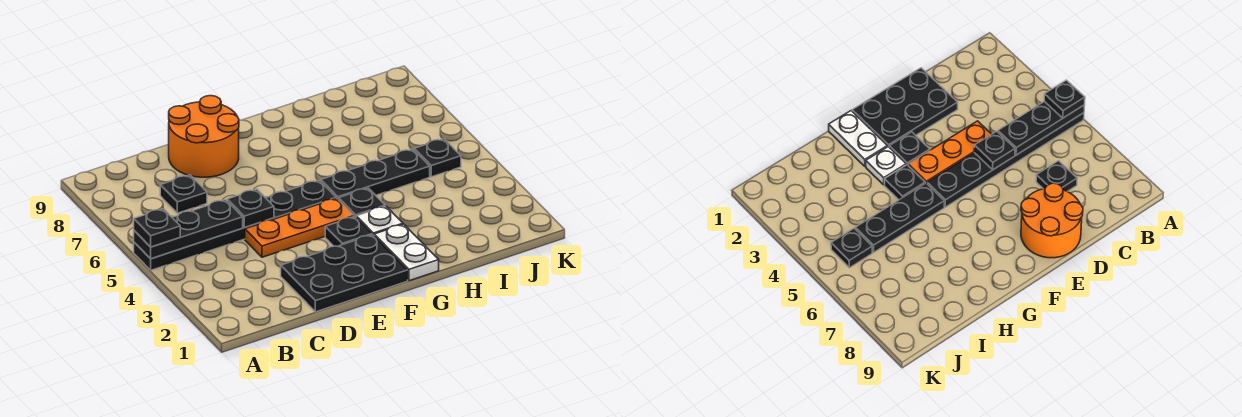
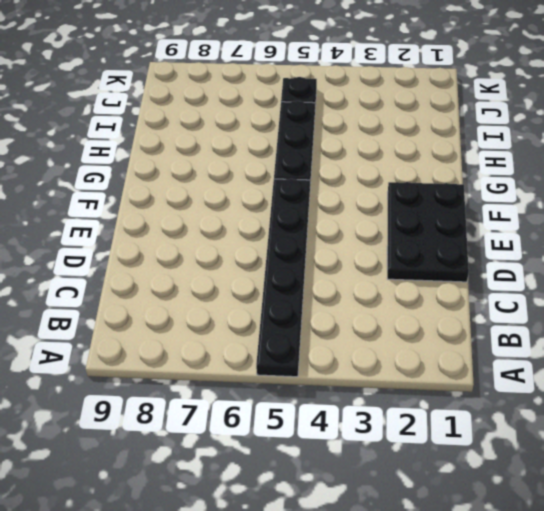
none -> black plate C7 level 1
none -> orange plate D4:F4 level 1
none -> orange round brick D8:E9 level 1

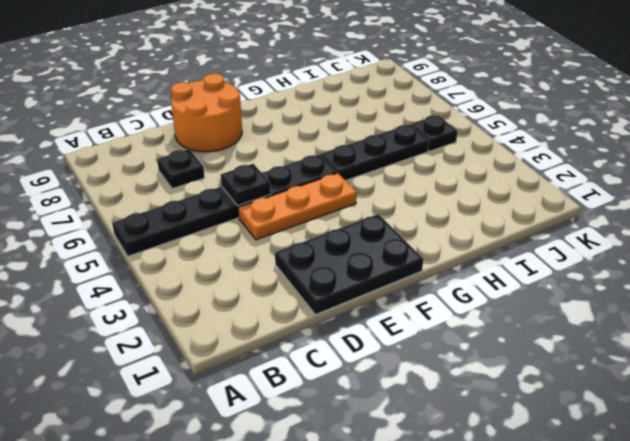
none -> black plate F3 level 1
none -> white plate G1:G2 level 1
none -> white plate G3 level 1

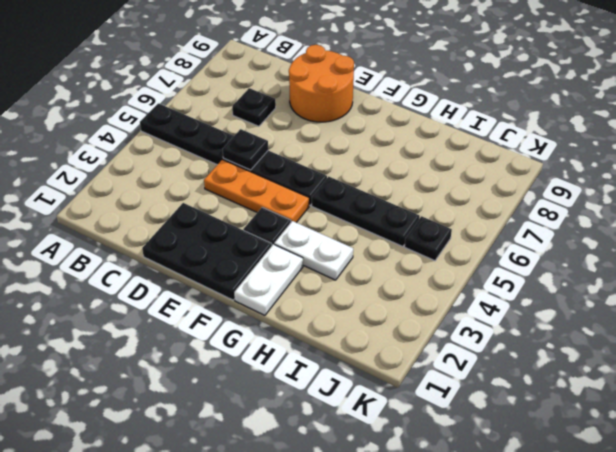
white plate G3:H3 level 1 -> white plate G3 level 1
none -> black plate G4 level 1
none -> black plate A5:C5 level 2
none -> black plate A5 level 3

